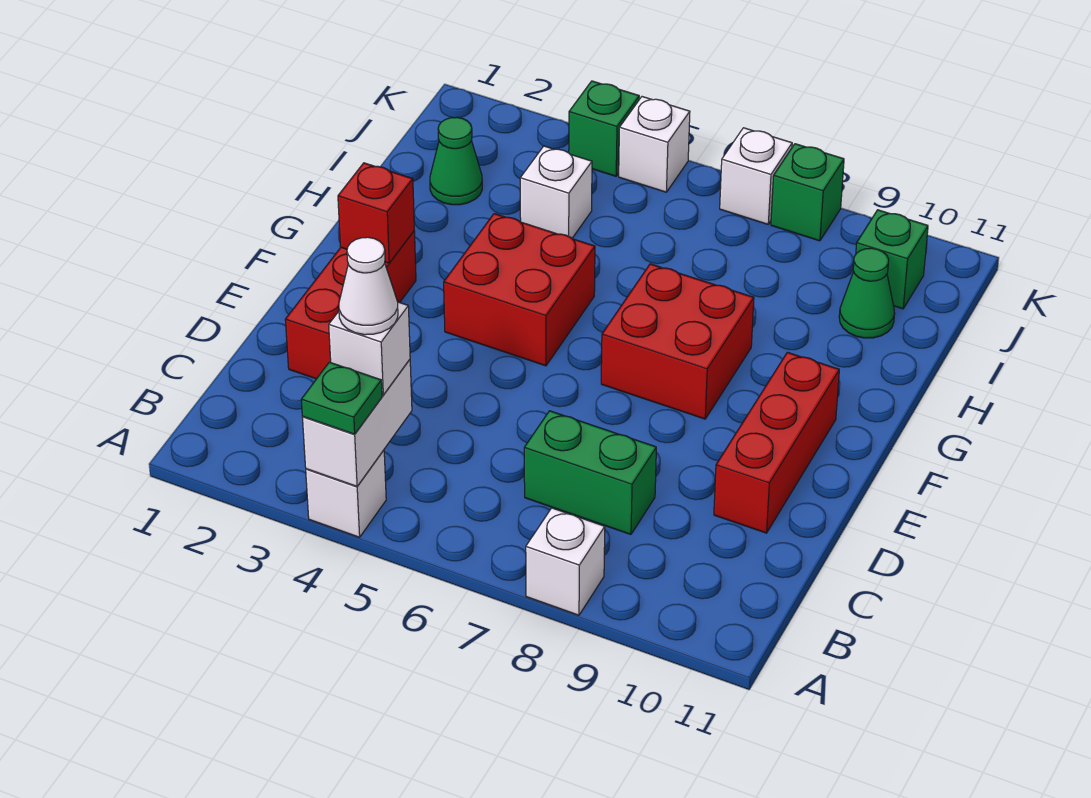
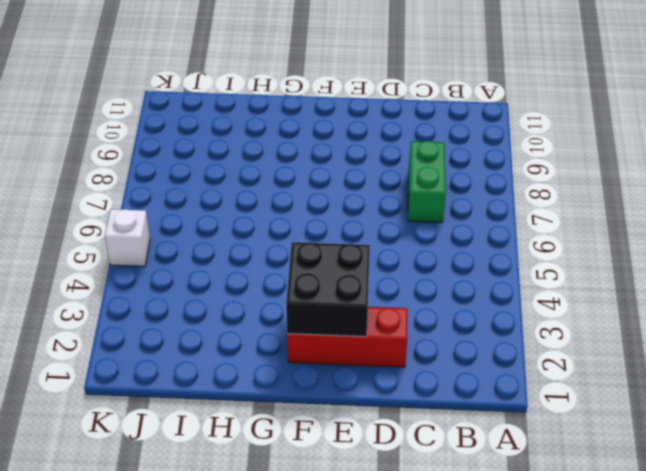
black brick E2:F3 level 2 -> red brick F2 level 2
none -> white brick A4 level 1
none -> white brick A8 level 1
none -> red brick D10:F10 level 1

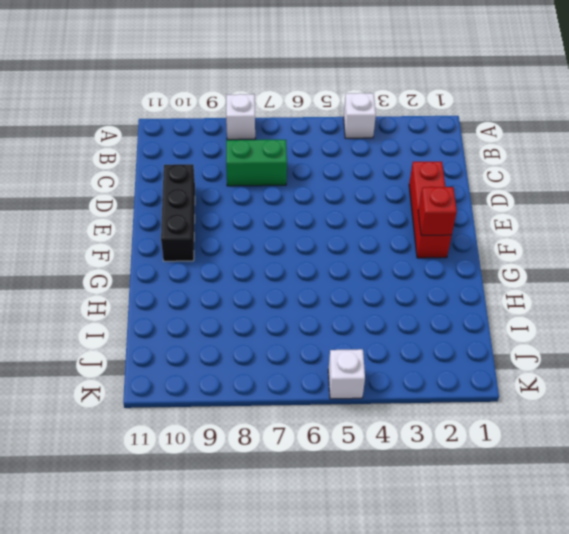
black brick D10:F10 level 1 -> red brick D10:F10 level 1
none -> red brick F4:G5 level 1
none -> red brick F7:G8 level 1
none -> green cone I2 level 1

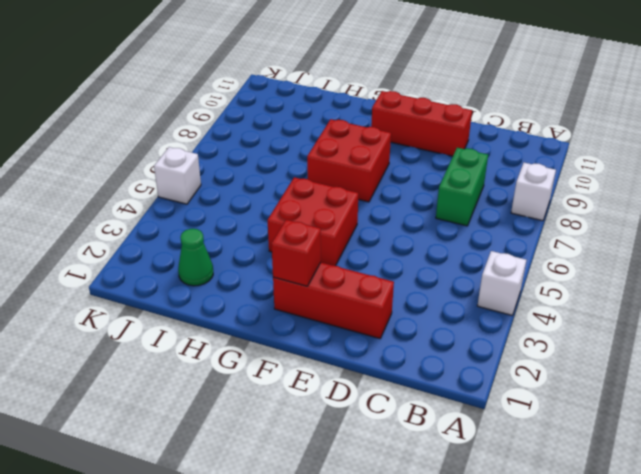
none -> white brick I4 level 1
none -> green cone I10 level 1
none -> green brick J10 level 1

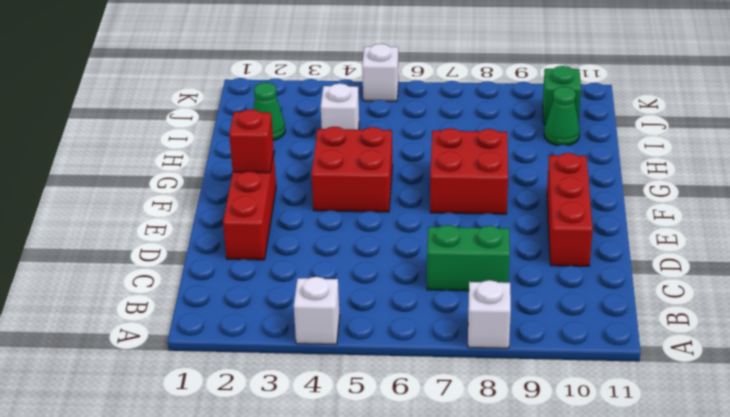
none -> green brick K4 level 1
none -> white brick K7 level 1
none -> green brick K8 level 1

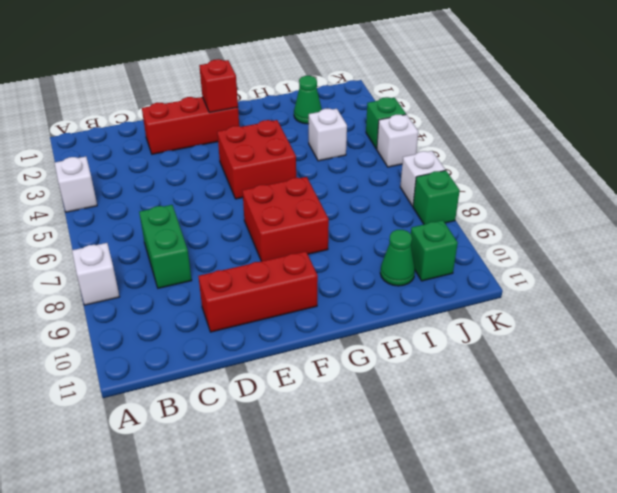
none -> white brick A4:B4 level 2
none -> green plate A4 level 3
none -> white brick B4 level 3

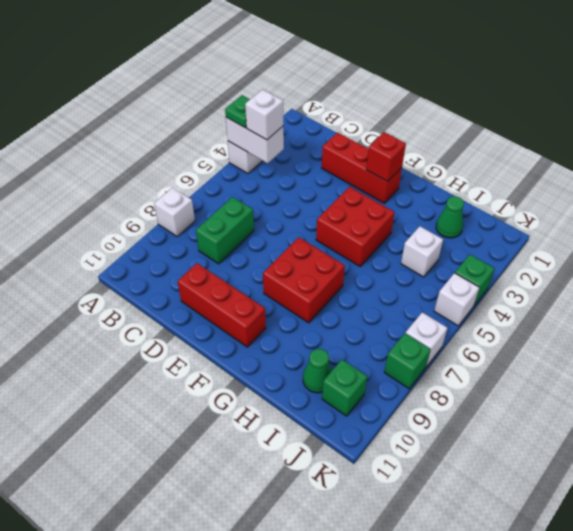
none -> white cone B4 level 4

